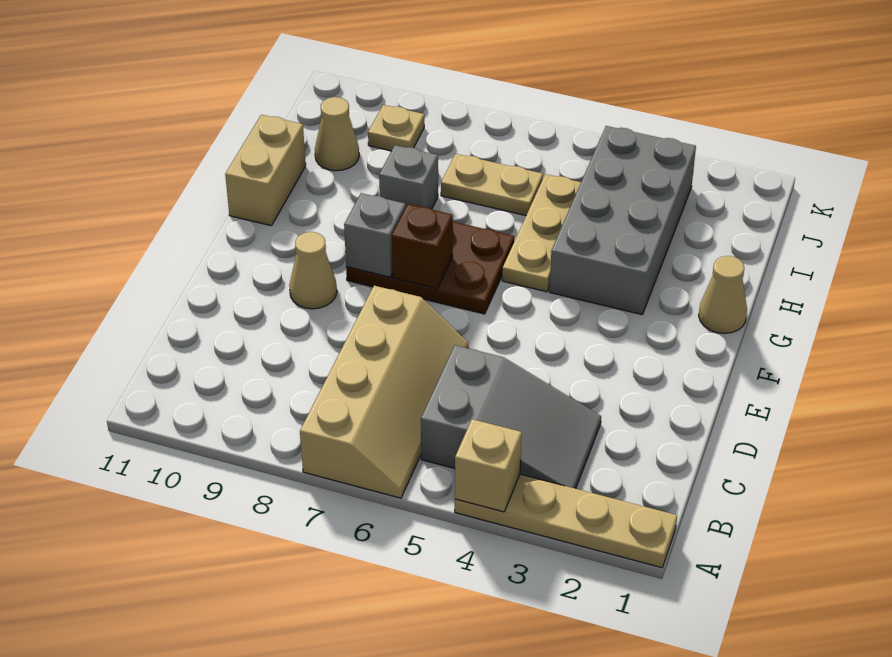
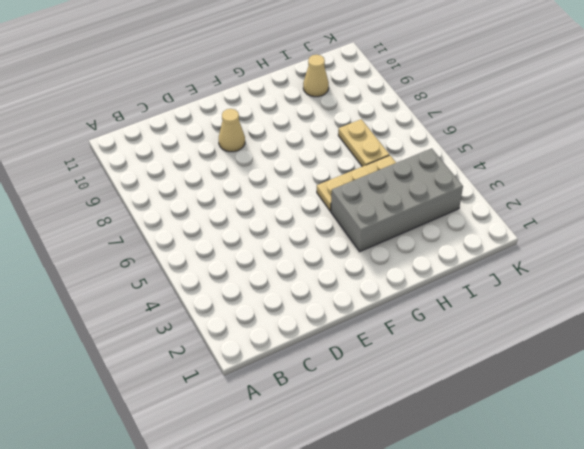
none -> tan plate A1:A4 level 1
none -> tan slope A6:D7 level 1 top 7
none -> grey slope B3:C5 level 1 top 5

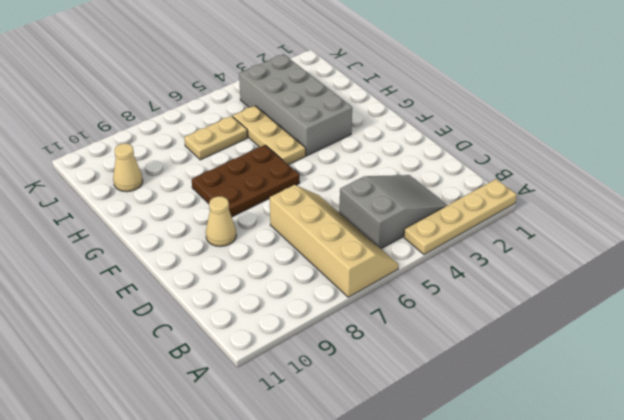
none -> tan cone G1 level 1
none -> tan brick G11:H11 level 1
none -> grey brick H8 level 1

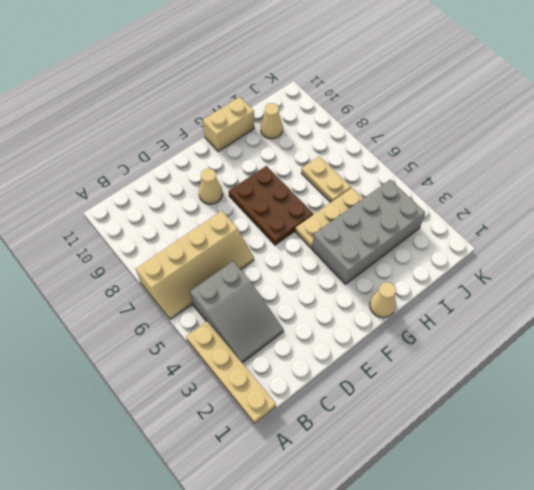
none -> grey brick H8 level 1
none -> tan plate J9 level 1
none -> tan brick A4 level 2

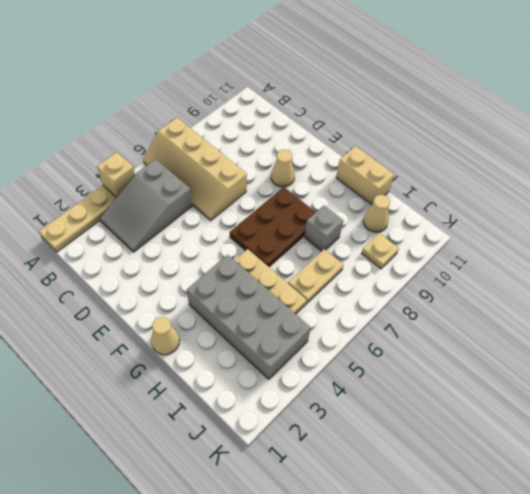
none -> brown brick F7 level 2
none -> grey brick F8 level 2

